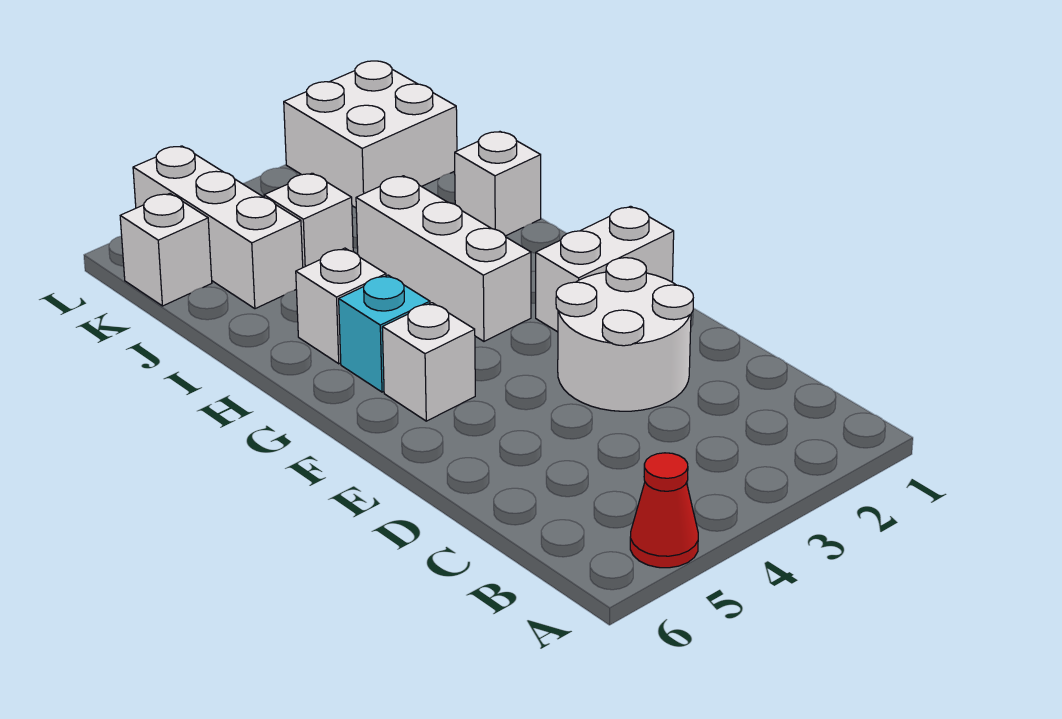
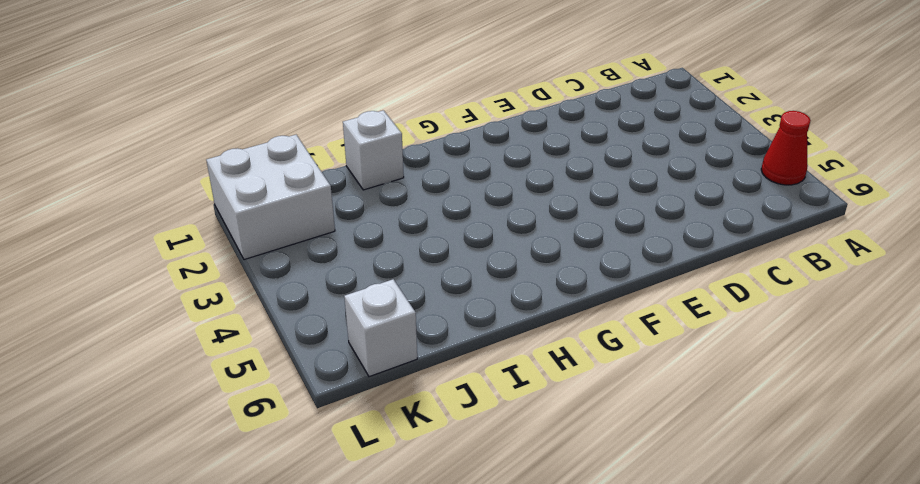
none -> white round brick D2:E3 level 1
none -> white brick F1:F2 level 1
none -> white brick F5 level 1

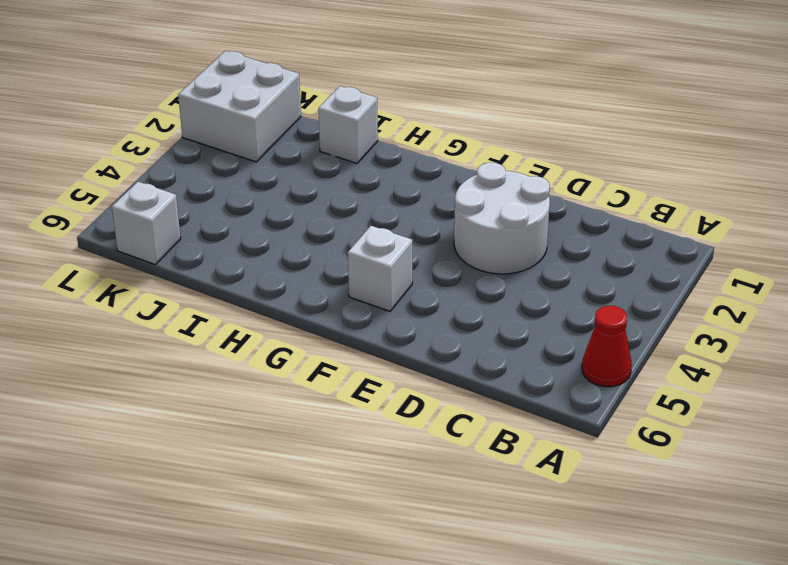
none -> white brick F1:F2 level 1
none -> white brick G3:I3 level 1
none -> cyan brick G5 level 1

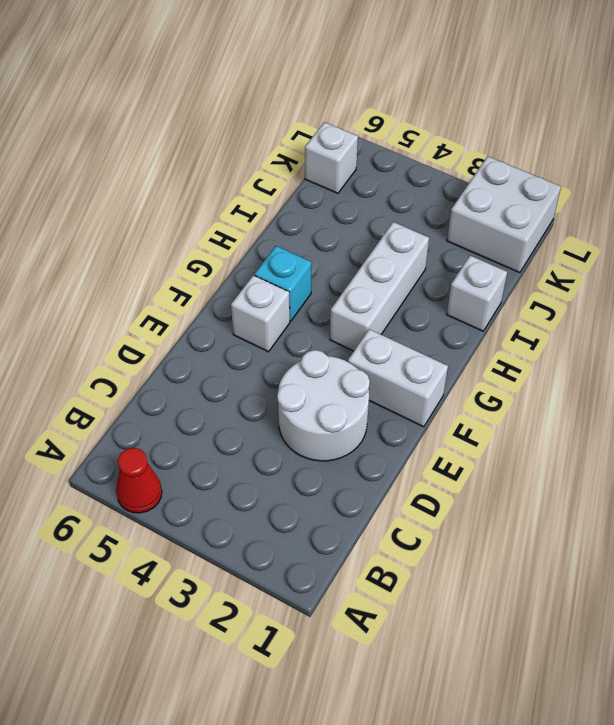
none -> white brick H5 level 1
none -> white brick J4 level 1
none -> white brick J5:L5 level 1

